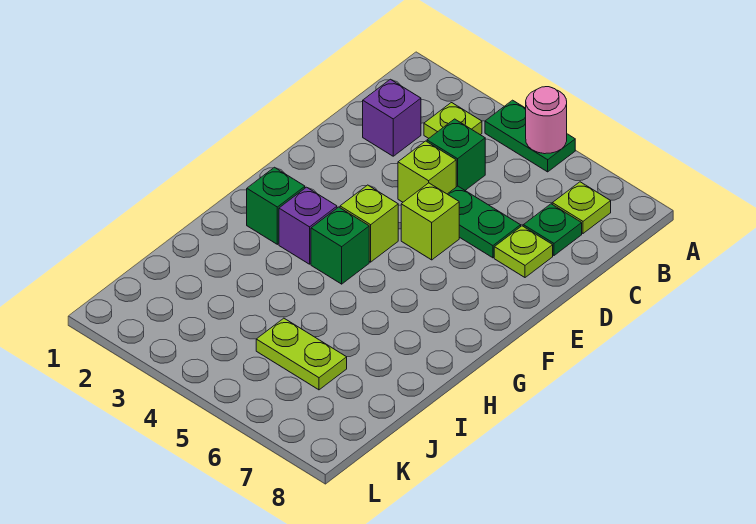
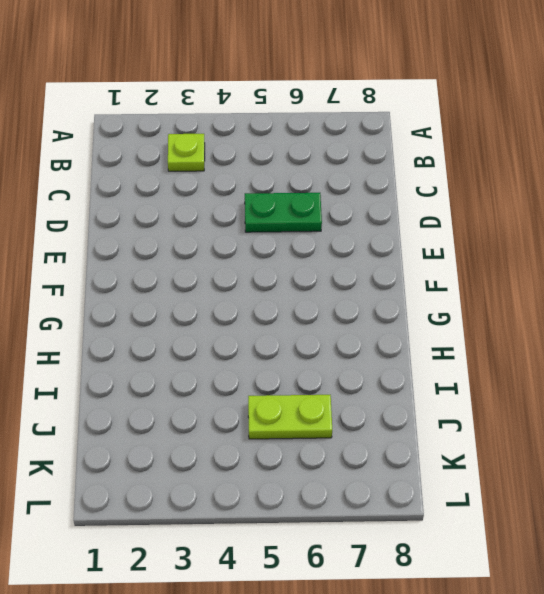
none -> green plate A4:A5 level 1
none -> lime plate B7 level 1
none -> purple brick C2 level 1

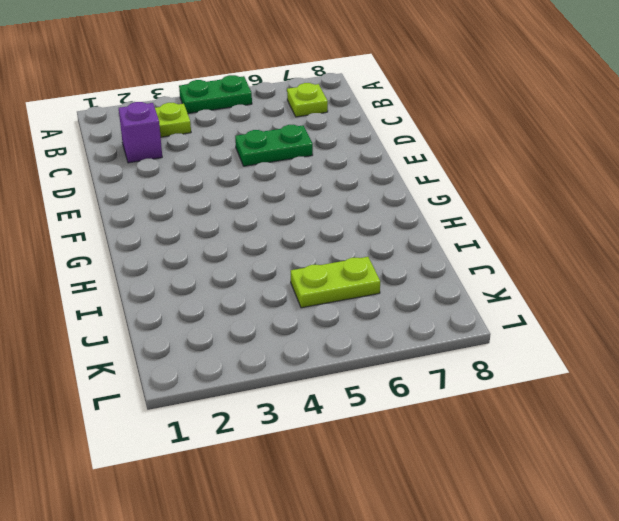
none -> green brick C4 level 1
none -> green plate C7 level 1
none -> lime brick D4 level 1

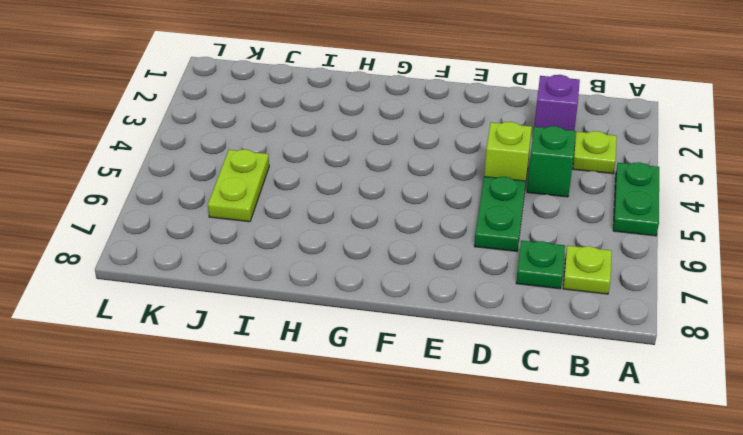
none -> lime plate D7 level 1
none -> lime brick E5 level 1
none -> lime brick F4 level 1

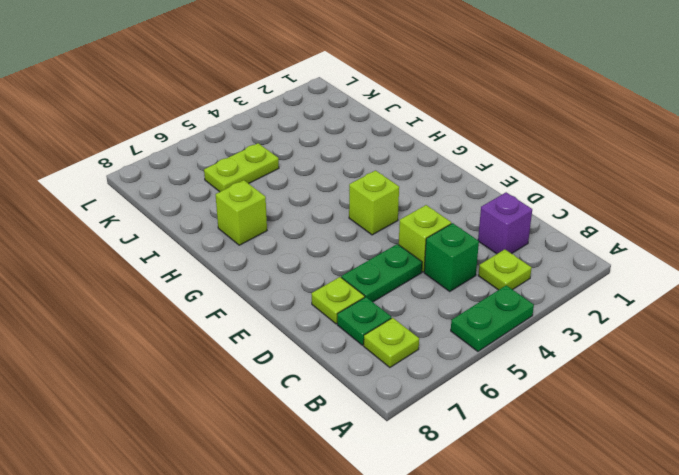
lime brick H7 level 1 -> lime brick E5 level 1
none -> green brick G2 level 1
none -> purple brick G3 level 1
none -> green brick G4 level 1

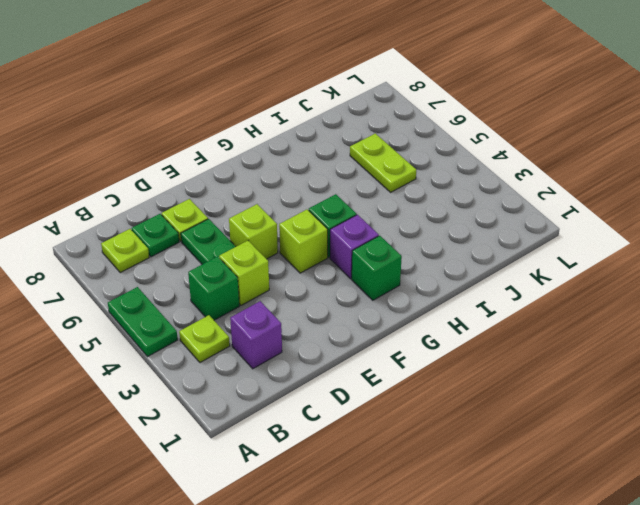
none -> pink round brick A5 level 2

